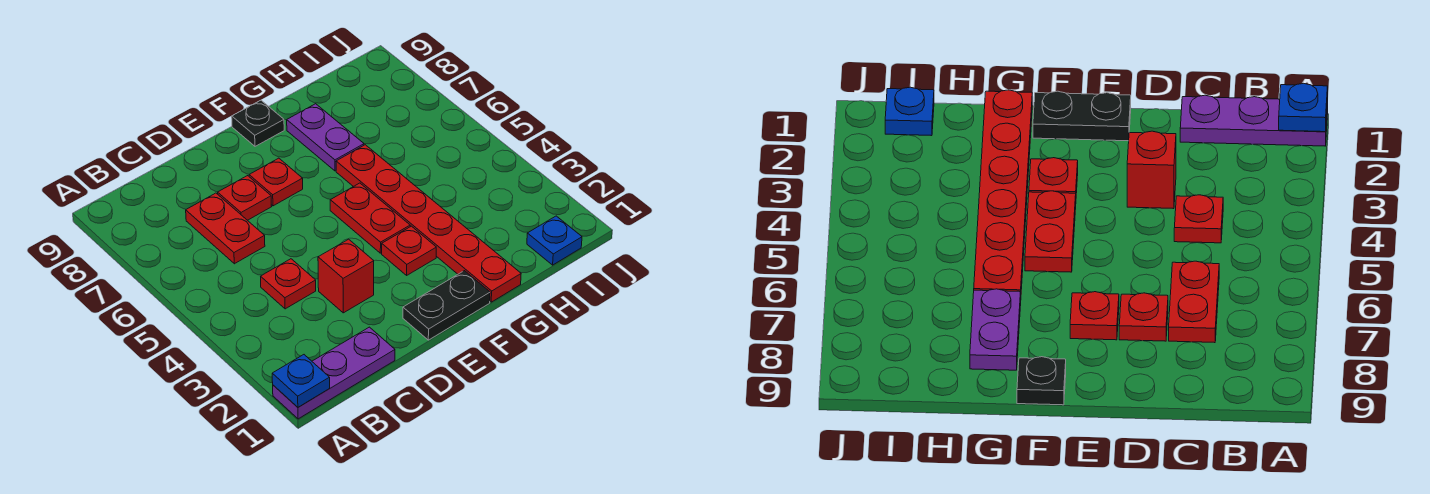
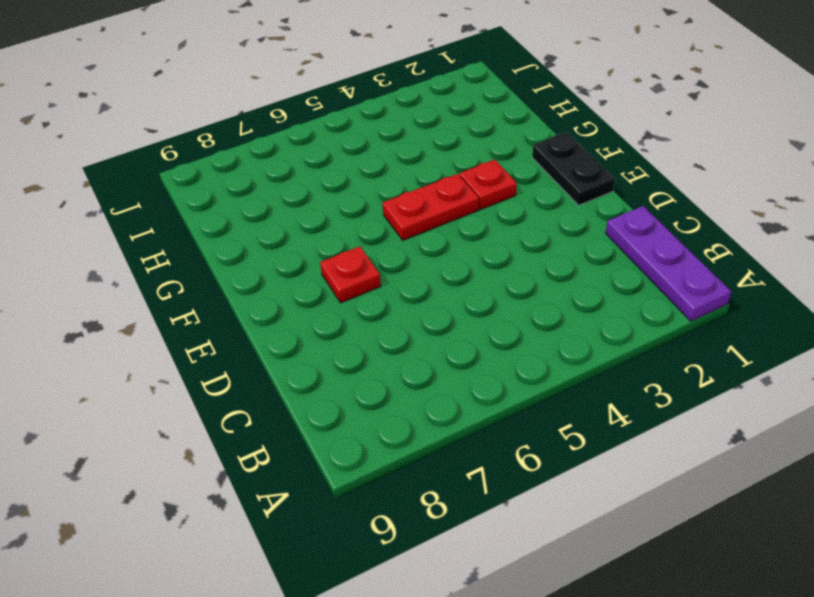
none -> red plate C4 level 1
none -> red plate C6:C7 level 1
none -> red brick D3 level 1

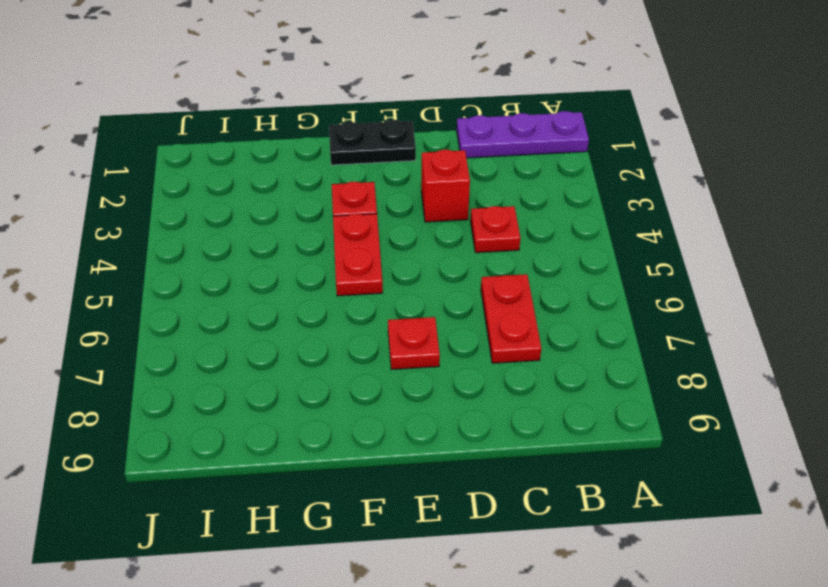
none -> red plate D7 level 1
none -> black plate F9 level 1
none -> red plate G1:G6 level 1

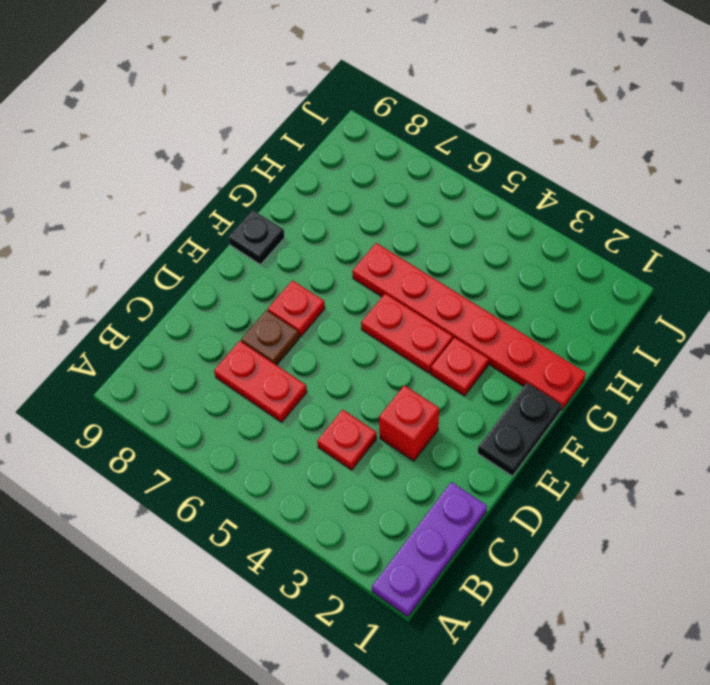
brown plate D7 level 1 -> red plate D7 level 1
none -> purple plate G7:G8 level 1
none -> blue plate I1 level 1
none -> blue plate A1 level 2

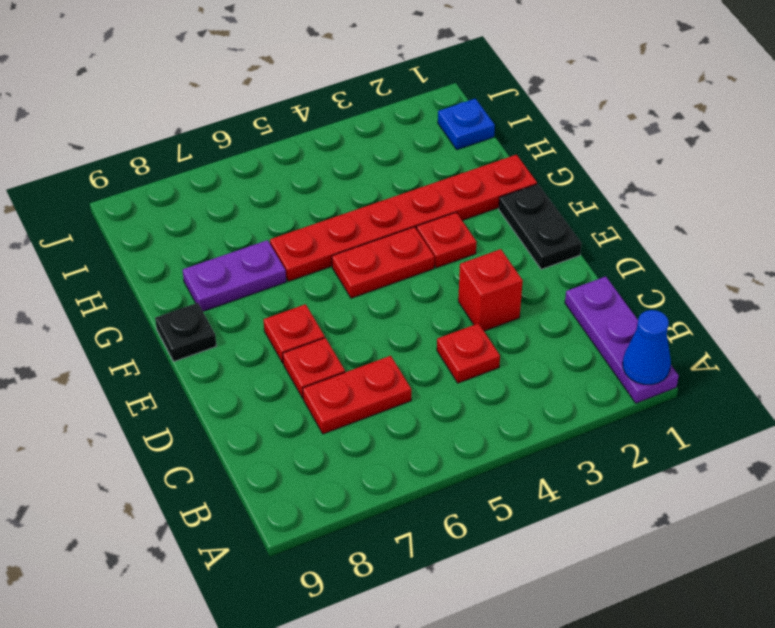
blue cone A1 level 2 -> blue plate A1 level 2

